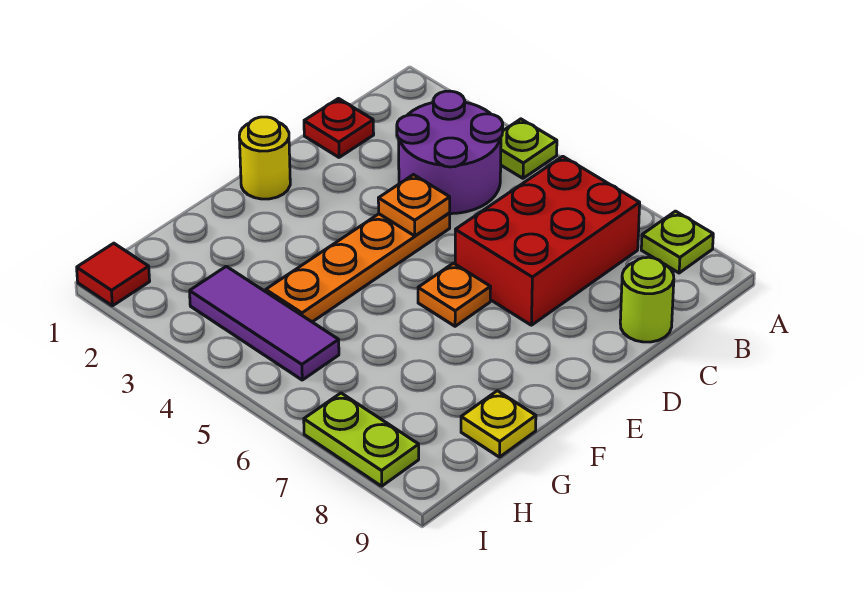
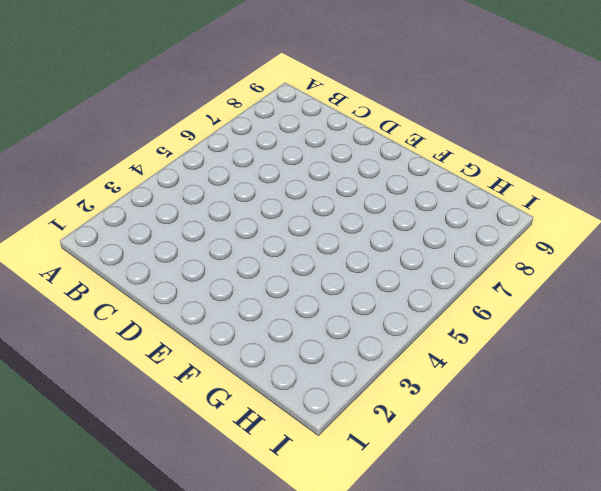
none -> lime plate A4 level 1
none -> lime plate A8 level 1
none -> purple round brick B3:C4 level 1

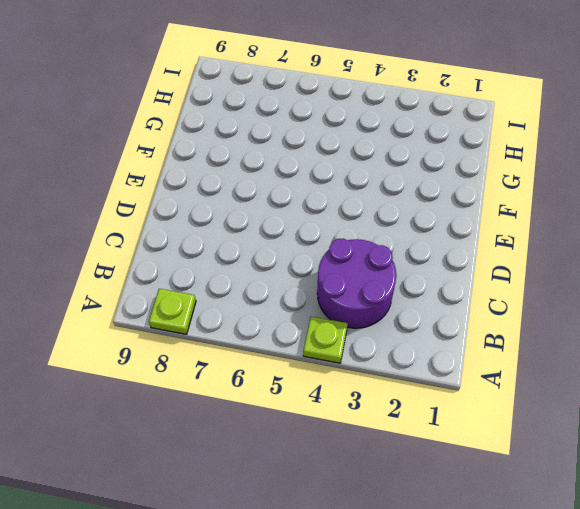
none -> red brick B6:D7 level 1
none -> red plate C1 level 1
none -> lime round brick C9 level 1

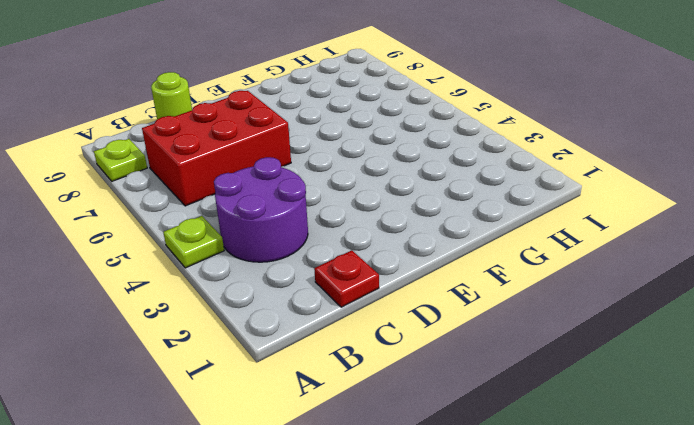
none -> orange plate D4:G4 level 1
none -> yellow round brick E1 level 1
none -> orange plate E6 level 1

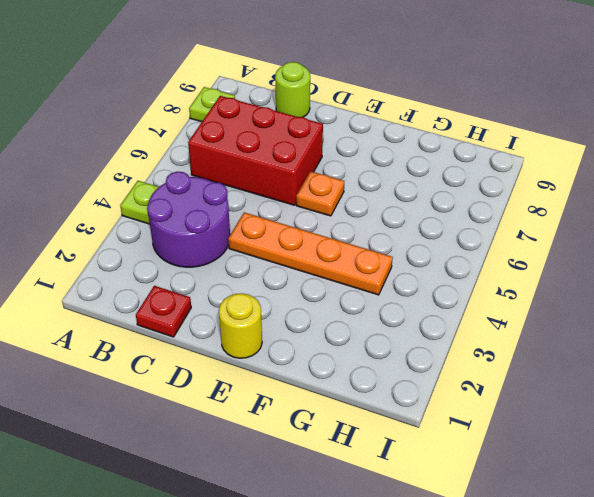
none -> yellow plate G9 level 1
none -> purple tile H3:H5 level 1
none -> red tile I1 level 1

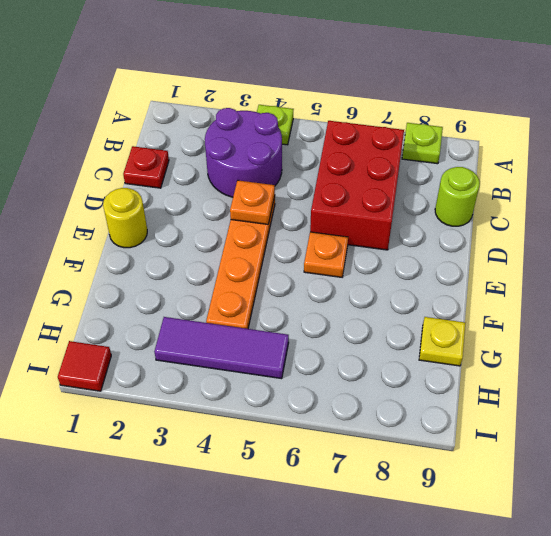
none -> lime plate I7:I8 level 1

